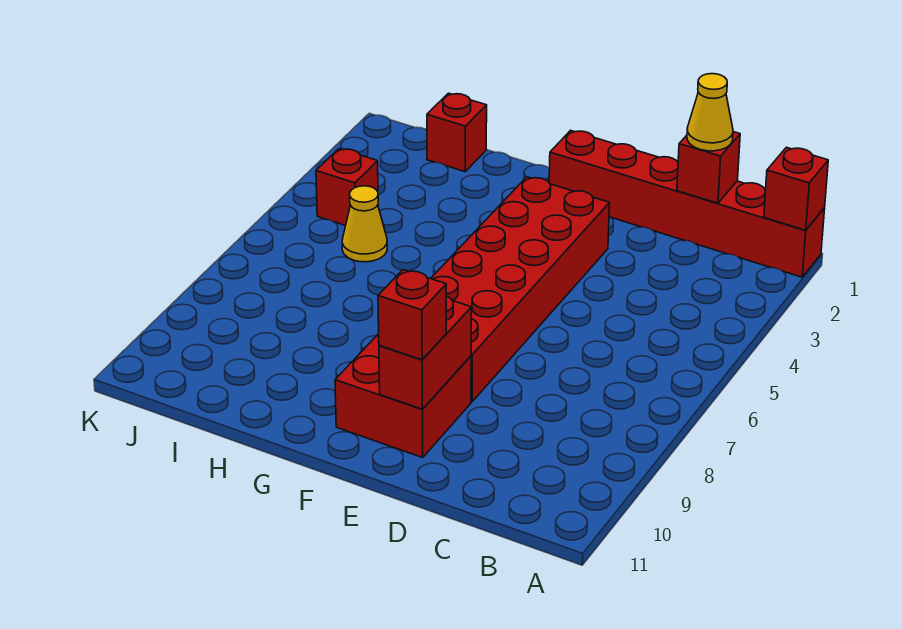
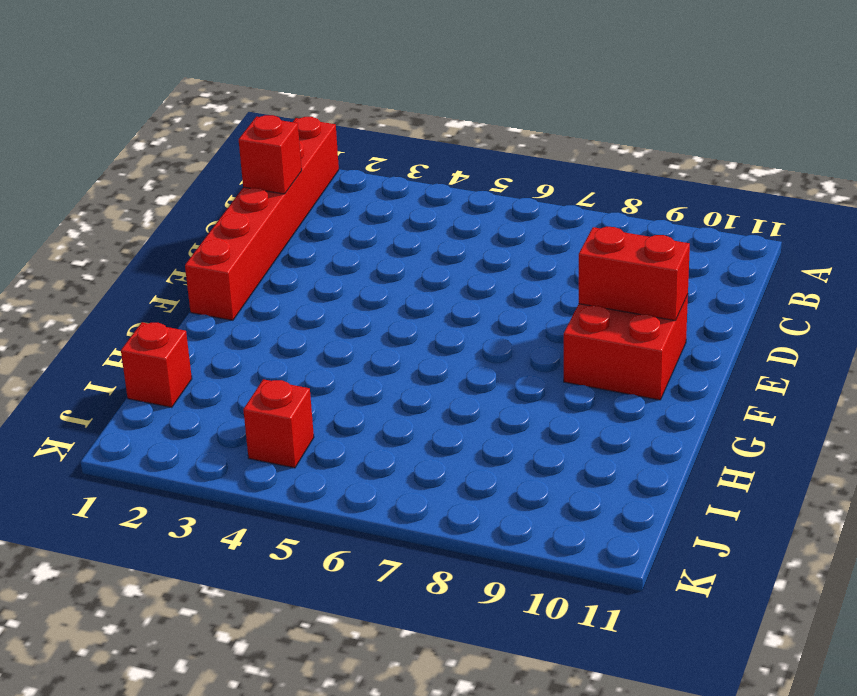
none -> red brick E3:F8 level 1
none -> yellow cone I5 level 1

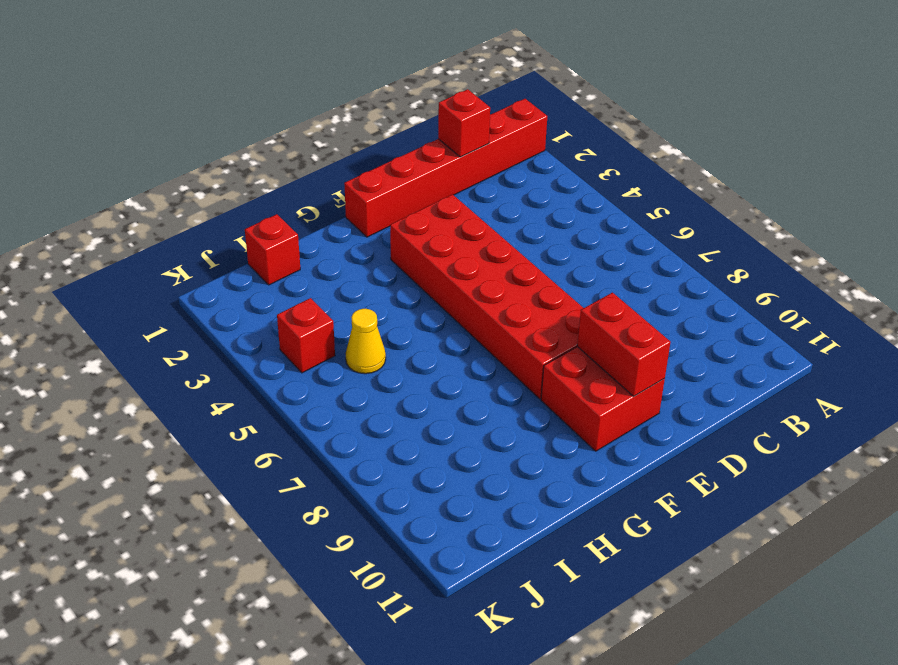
none -> red brick A1 level 2
none -> yellow cone C1 level 3

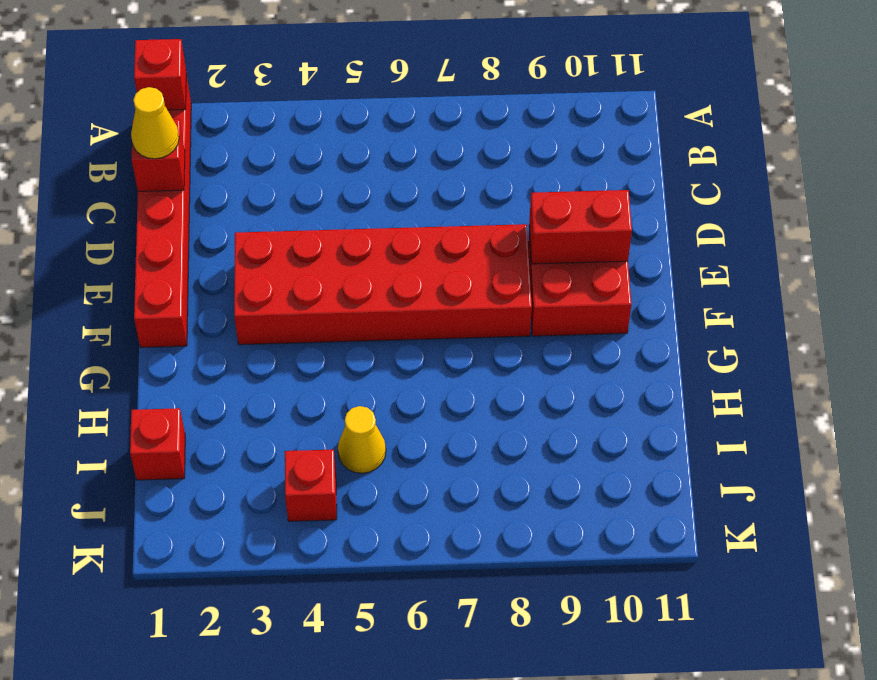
none -> red brick E10 level 3

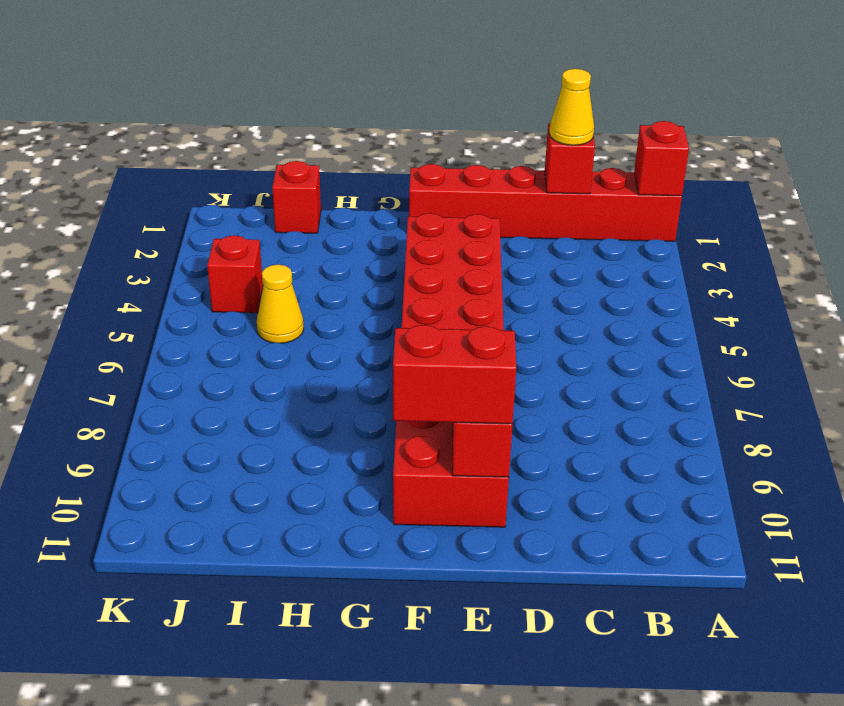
red brick E10:F10 level 3 -> red brick E10 level 3

